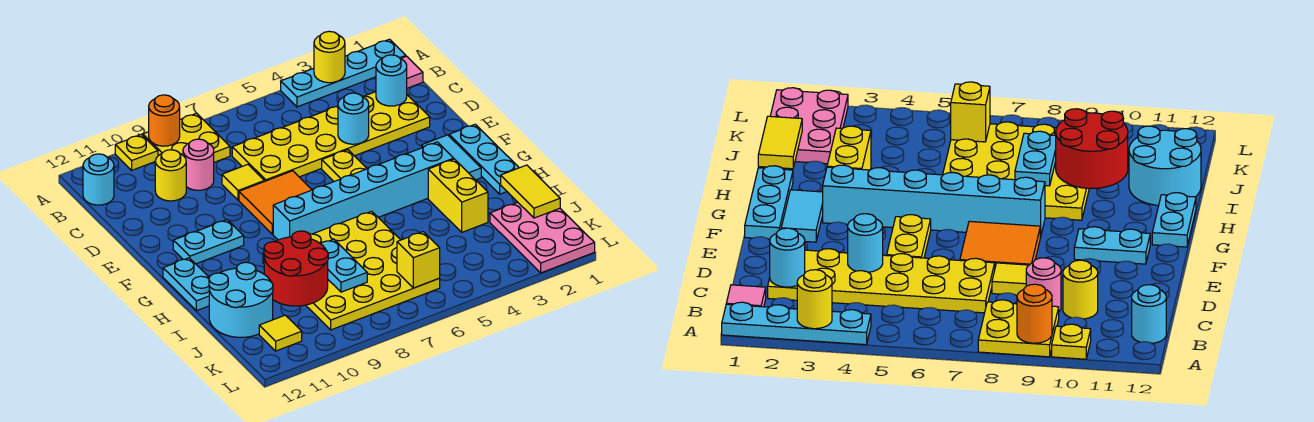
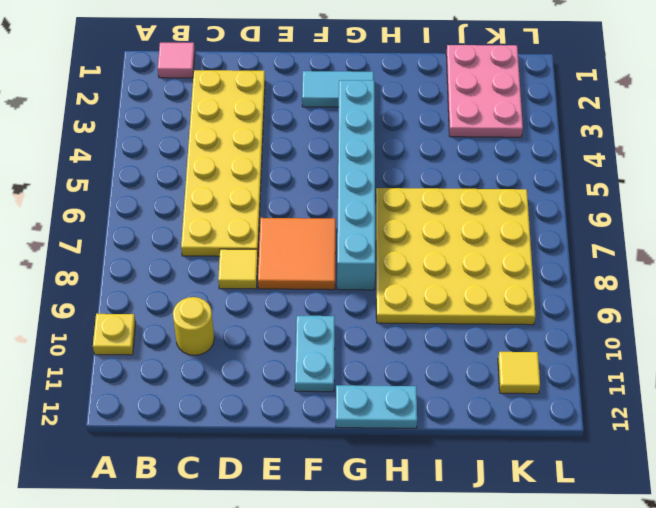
pink plate J1:K3 level 1 -> pink plate J1:L2 level 1
none -> cyan plate A1:A4 level 1
none -> yellow plate A8:B9 level 1
none -> cyan round brick B12 level 1

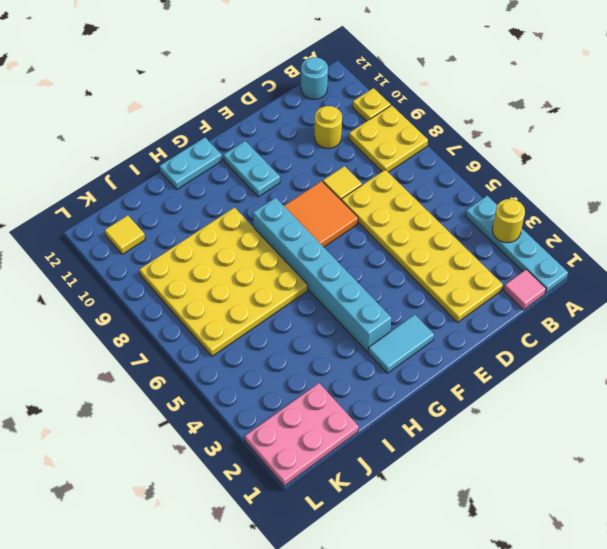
none -> pink round brick C9 level 1
none -> yellow plate E5:F5 level 1
none -> cyan plate F1:H1 level 1

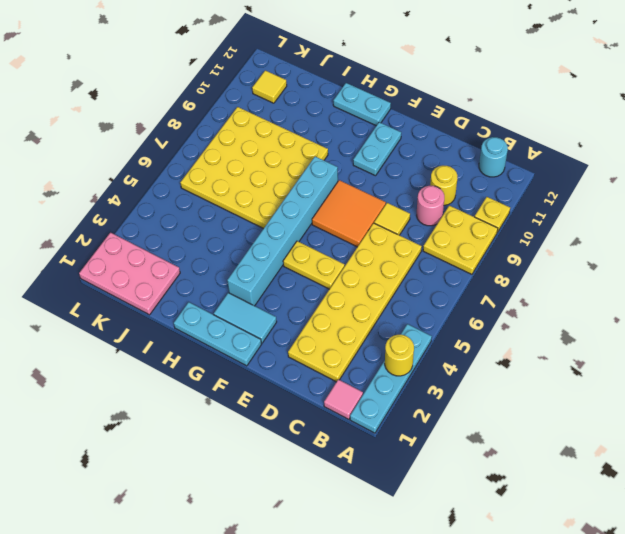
none -> yellow brick H3:I3 level 1
none -> cyan round brick I11:J12 level 1
none -> orange round brick A9 level 2

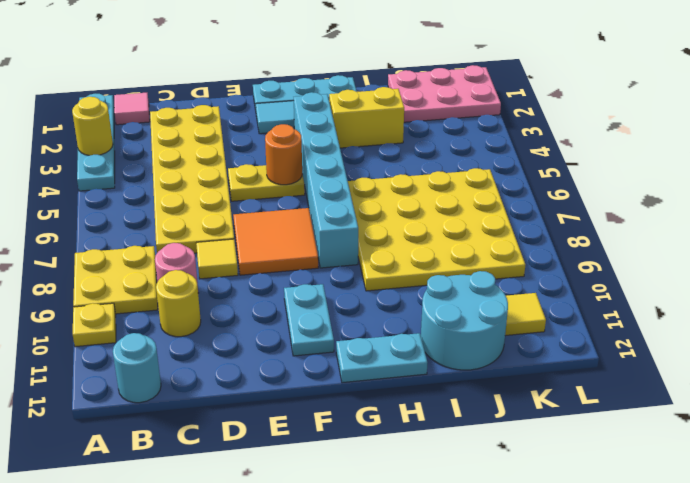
orange round brick F5 level 2 -> orange round brick A9 level 2
none -> cyan round brick C2 level 2
none -> cyan round brick D4 level 2
none -> yellow tile I1:J1 level 2

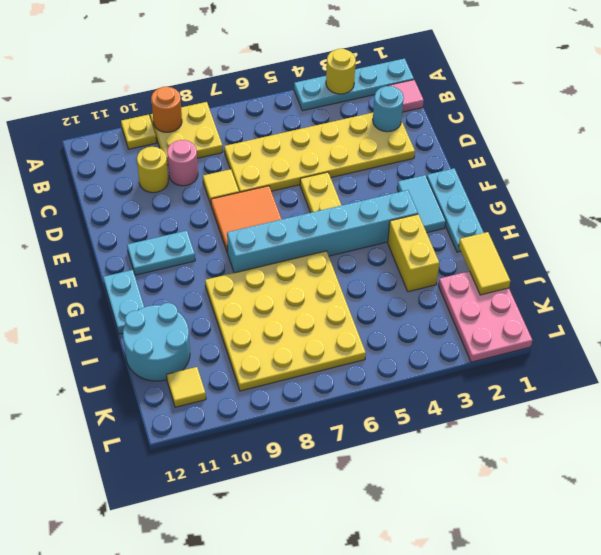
none -> cyan round brick B12 level 1
none -> cyan round brick D4 level 2
none -> cyan plate I8:J8 level 2

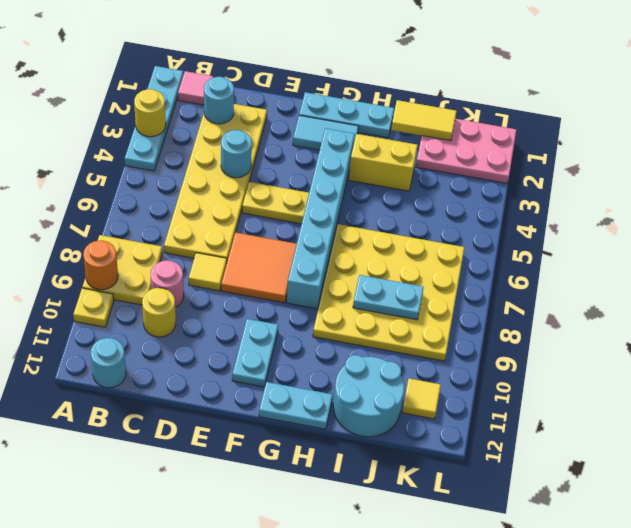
none -> red round brick I9:J10 level 2
none -> yellow brick K6 level 2

